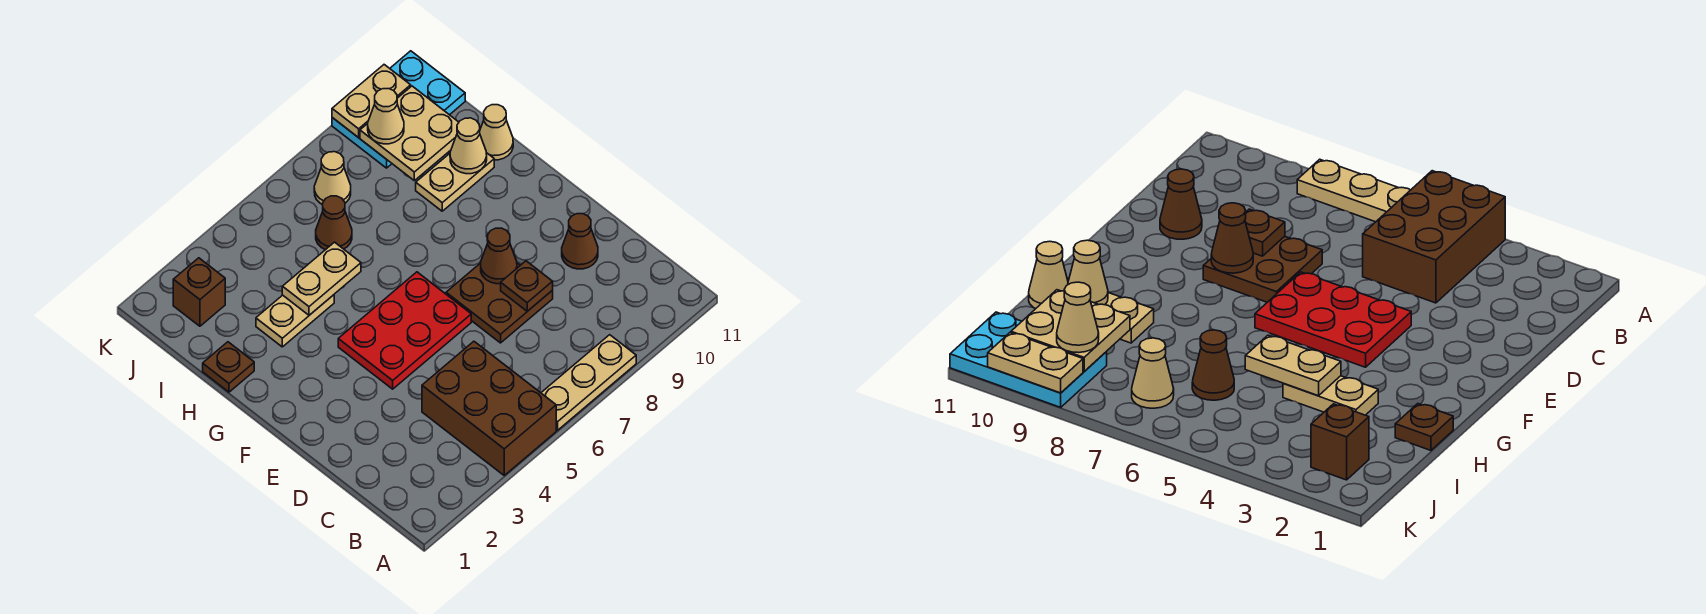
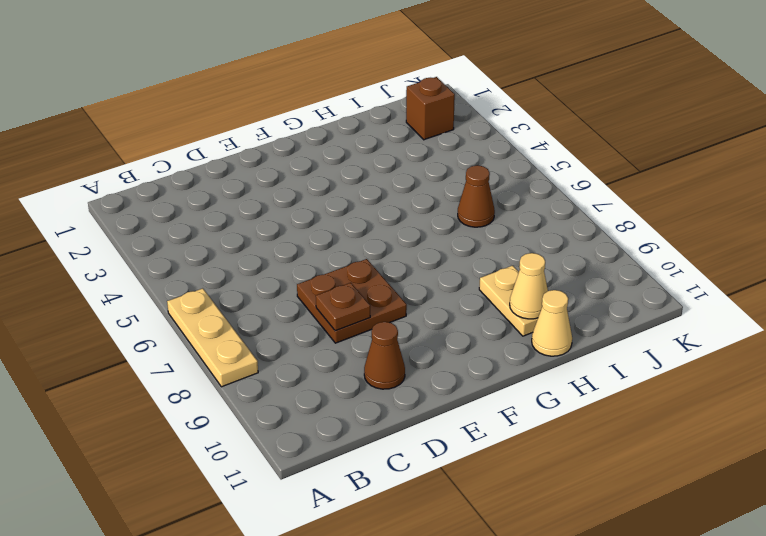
none -> brown brick A4:C5 level 1
none -> red plate E4:F6 level 1
none -> brown plate H1 level 1

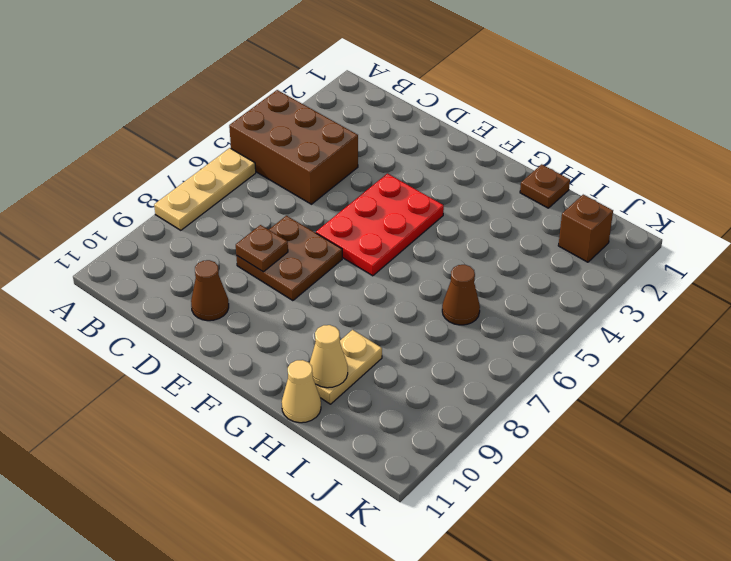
none -> tan plate H3:H4 level 1
none -> tan cone J7 level 1
none -> cyan plate J9:K11 level 1

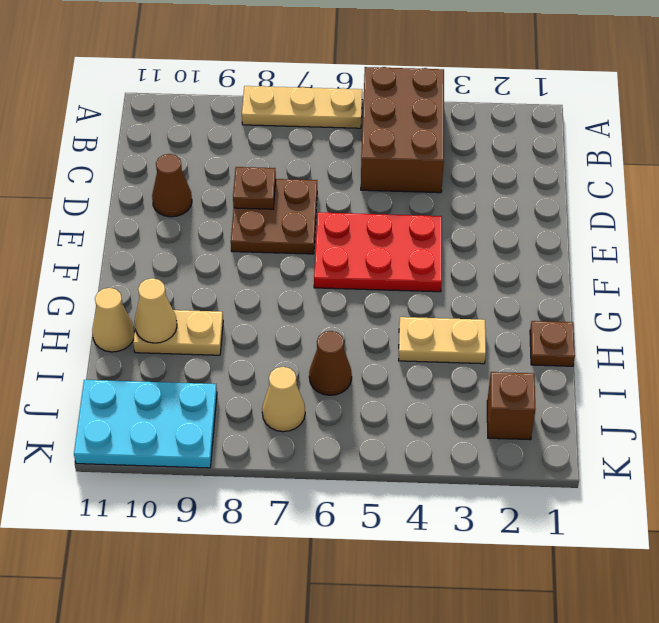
none -> brown cone E8 level 2
none -> tan plate H4:H5 level 2
none -> tan plate I9:J10 level 2

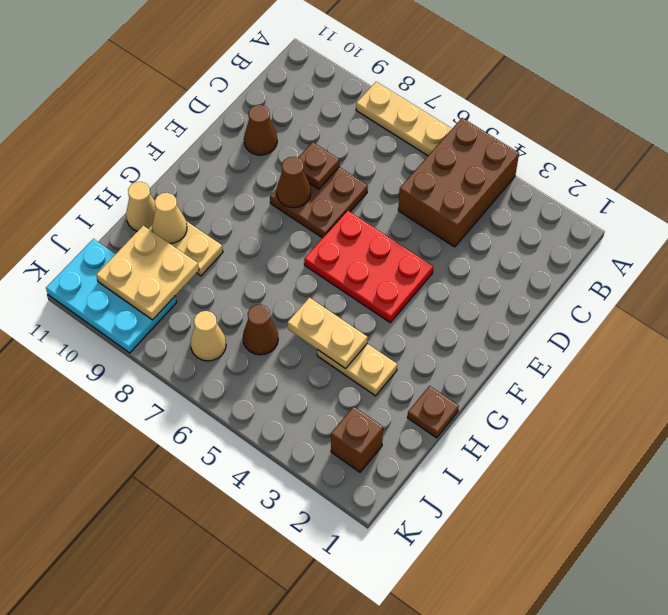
none -> tan plate K9:K10 level 2
none -> tan cone J9 level 3

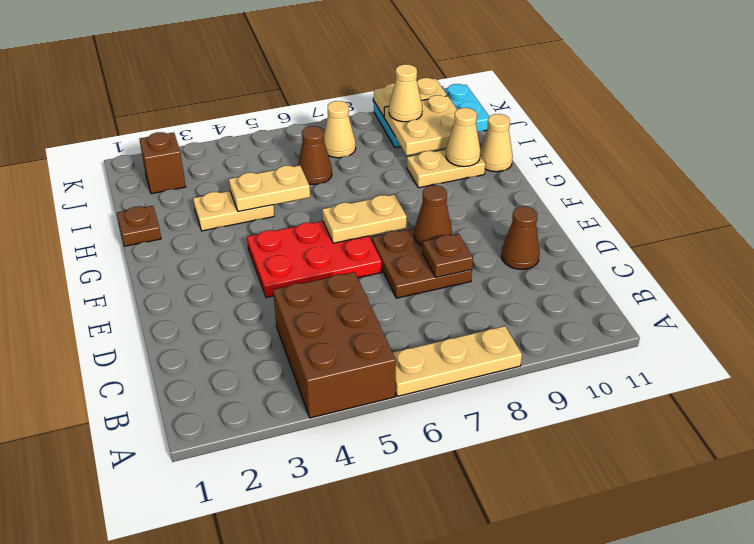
tan plate F6:F7 level 2 -> none

